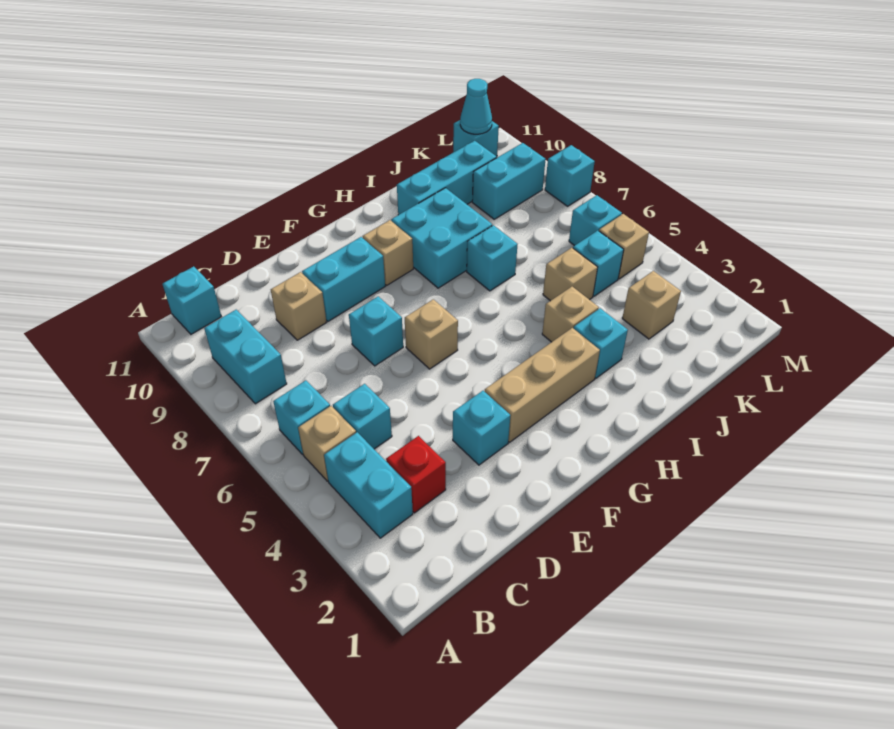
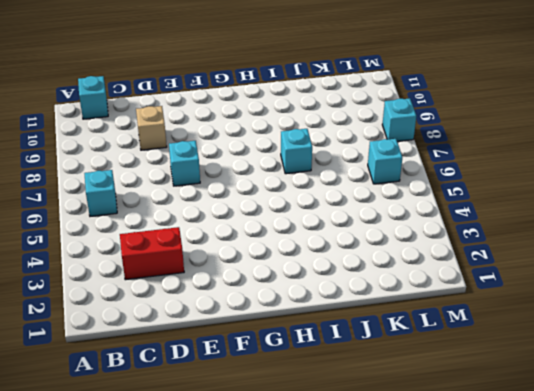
red brick C3:D3 level 1 -> red brick C3 level 1
none -> cyan brick B3:B4 level 1
none -> tan brick B5 level 1
none -> cyan brick B8:B9 level 1

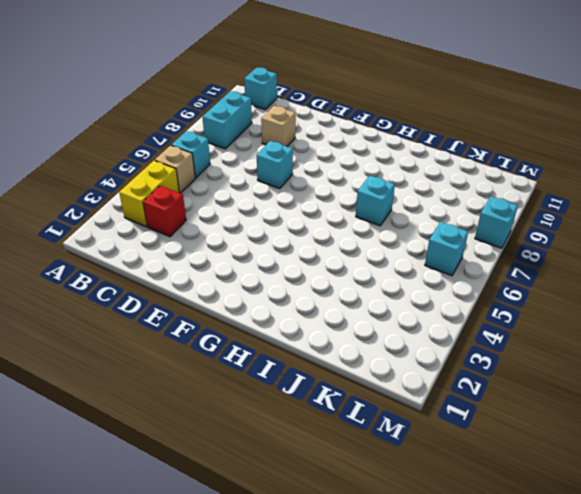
yellow brick B3:B4 level 1 -> cyan brick B3:B4 level 1
none -> cyan brick C5 level 1
none -> cyan brick E3 level 1
none -> cyan brick E9:F9 level 1

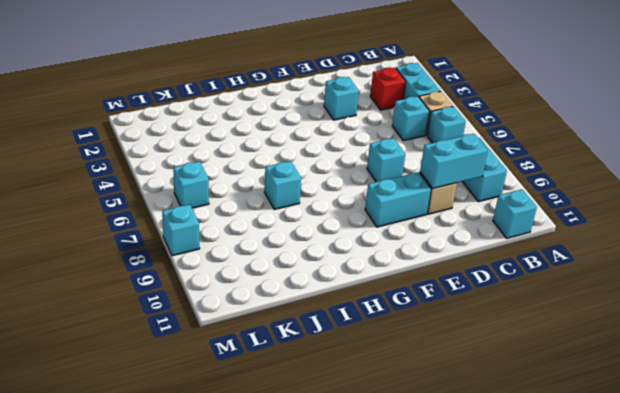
cyan brick C9:D9 level 2 -> cyan brick K9:L9 level 1
none -> tan brick F3:H3 level 1
none -> tan brick F6 level 1
none -> tan brick G9 level 1

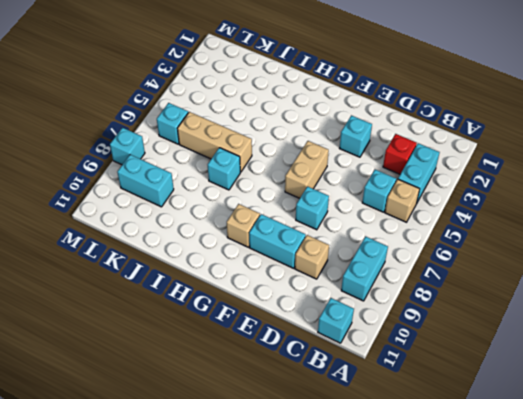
tan brick F5:F6 level 1 -> tan brick F6 level 1
tan brick I6:K6 level 1 -> tan brick F3:H3 level 1
none -> cyan brick B6 level 1
none -> cyan brick H8:I9 level 1
none -> cyan brick I3 level 1

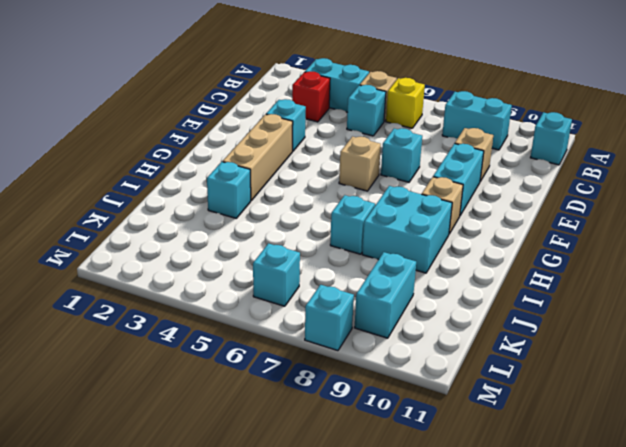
yellow brick B6 level 1 -> cyan brick B6 level 1
none -> tan brick I4 level 1
none -> cyan brick I10:K10 level 1
none -> tan brick J5 level 1

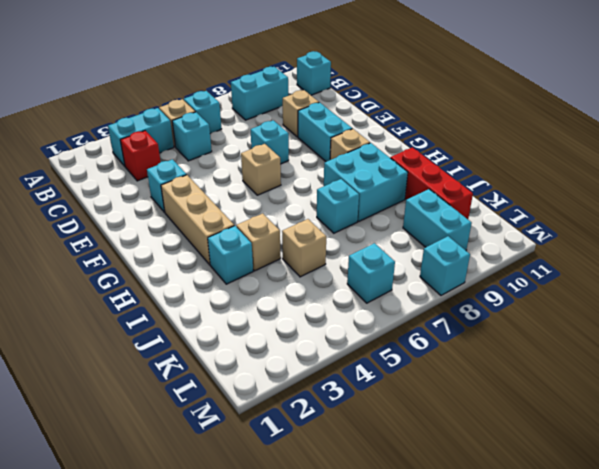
red brick I10:K10 level 1 -> cyan brick I10:K10 level 1
none -> tan brick K3 level 1
none -> cyan brick K5 level 1
none -> tan brick L5 level 1

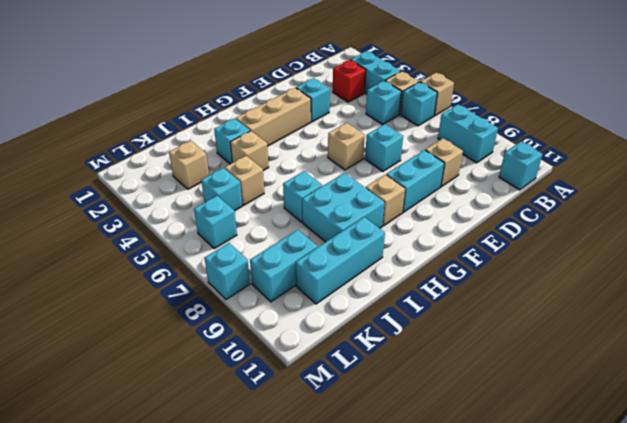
tan brick A6 level 1 -> tan brick L5 level 1
none -> cyan brick L11 level 1
none -> cyan cone L11 level 2

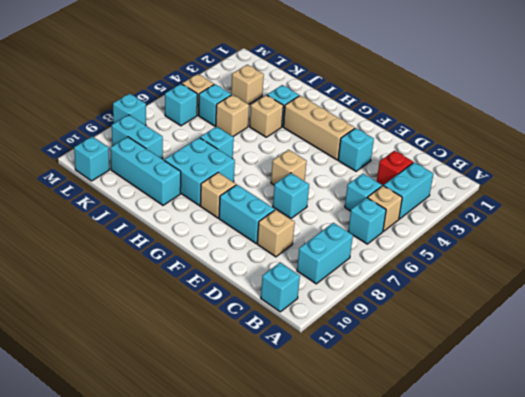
none -> cyan cone L11 level 2

